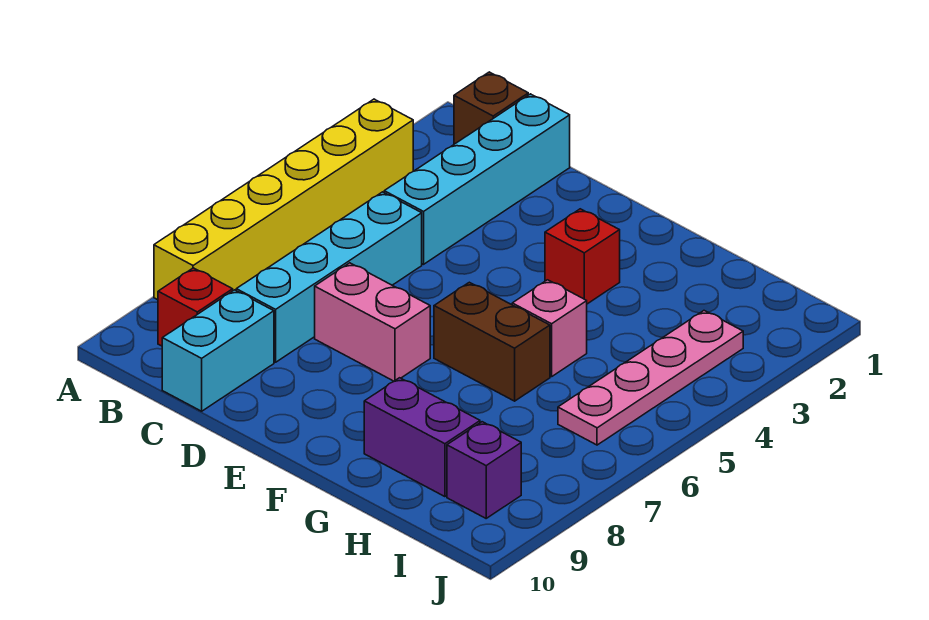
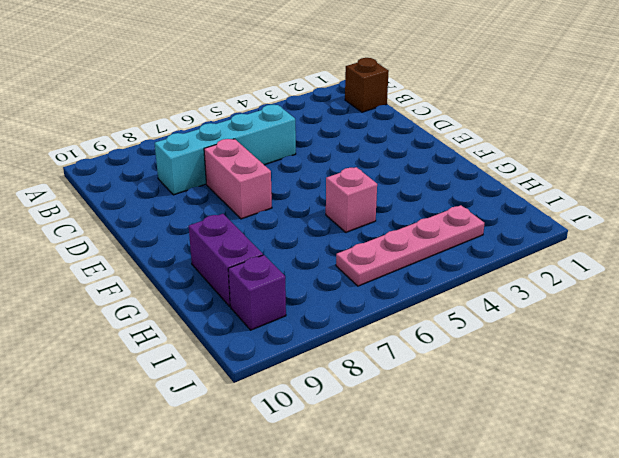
none -> yellow brick A3:A8 level 1
none -> red brick B9 level 1
none -> cyan brick C1:C4 level 1

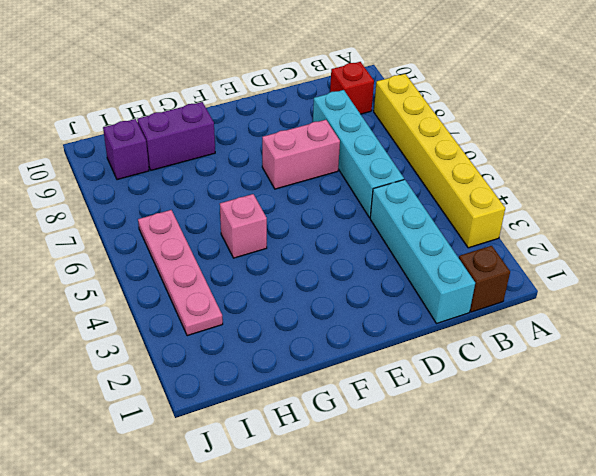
none -> cyan brick C9:C10 level 1
none -> red brick F3 level 1
none -> brown brick F6:G6 level 1

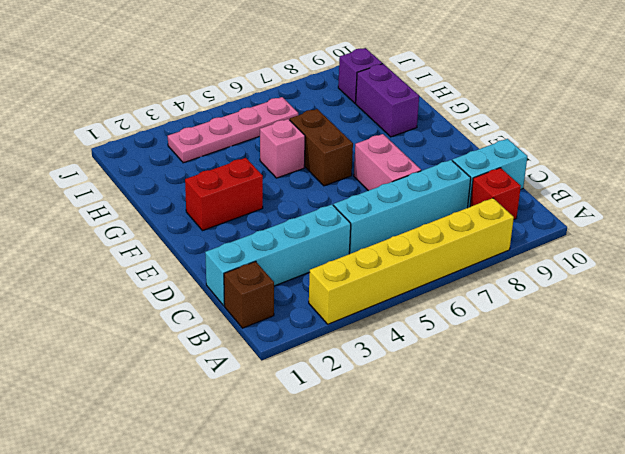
red brick F2:F3 level 1 -> red brick F3 level 1

